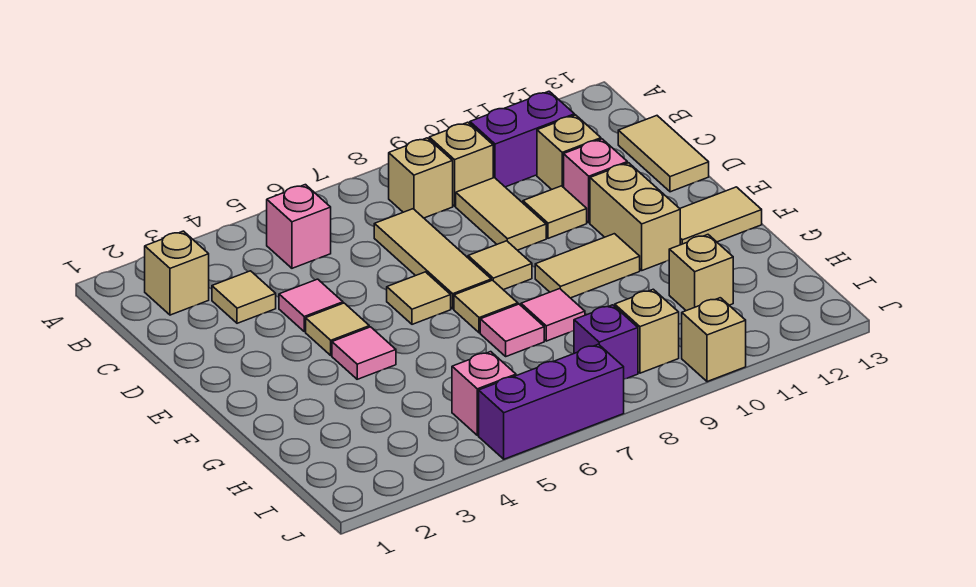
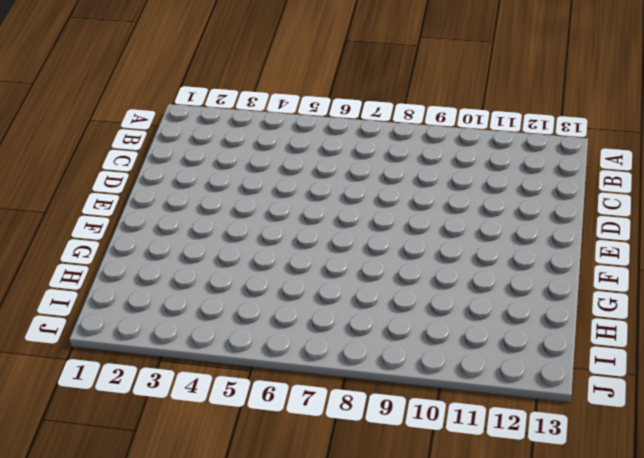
none -> tan brick B2 level 1
none -> pink brick B5 level 1
none -> tan brick B8 level 1

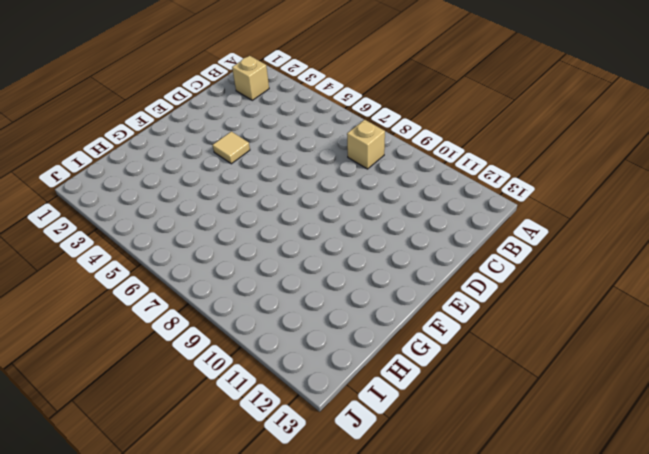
none -> pink brick B5 level 1
none -> tan brick B9 level 1
none -> purple brick B10:B11 level 1

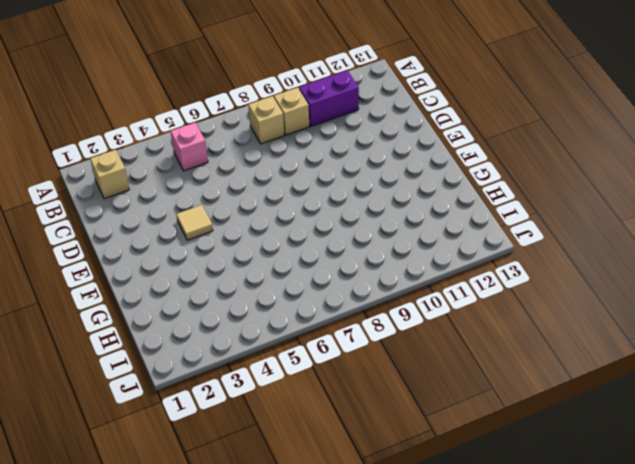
none -> tan tile C3 level 1
none -> tan tile C7:E7 level 1
none -> tan tile C9:D9 level 1

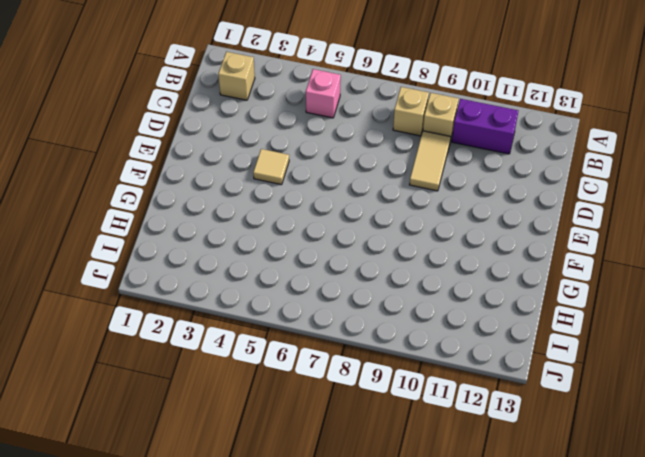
none -> tan tile C3 level 1
none -> tan tile C7:E7 level 1
none -> tan brick C11 level 1

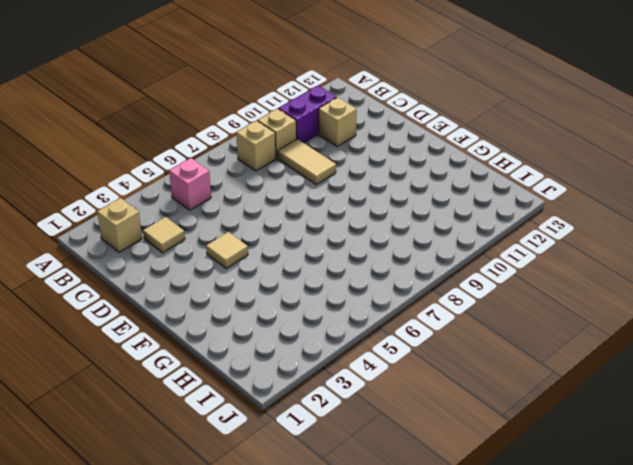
none -> tan tile C7:E7 level 1
none -> tan tile C13:D13 level 1
none -> pink tile D4 level 1

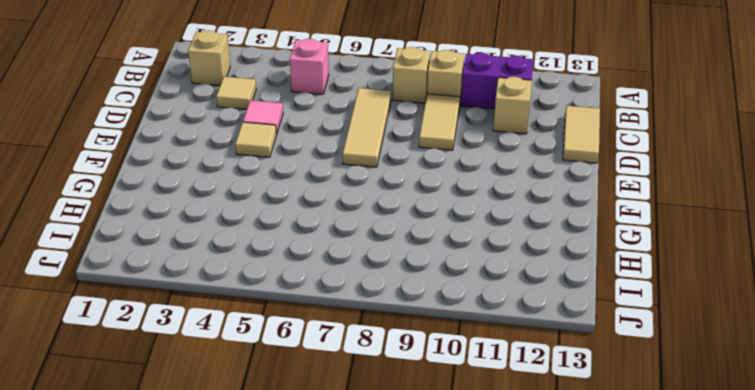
none -> tan tile D10 level 1
none -> pink brick D11 level 1
none -> tan tile E6 level 1

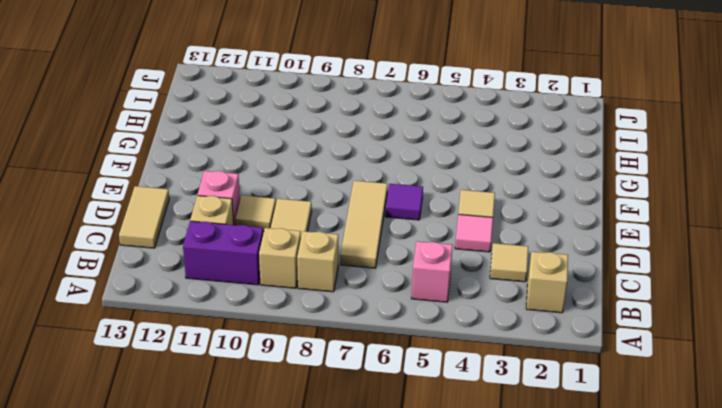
purple tile E6 level 1 -> tan tile E6 level 1
none -> tan tile E8 level 1
none -> tan brick E11:F11 level 1
none -> pink tile F4 level 1

